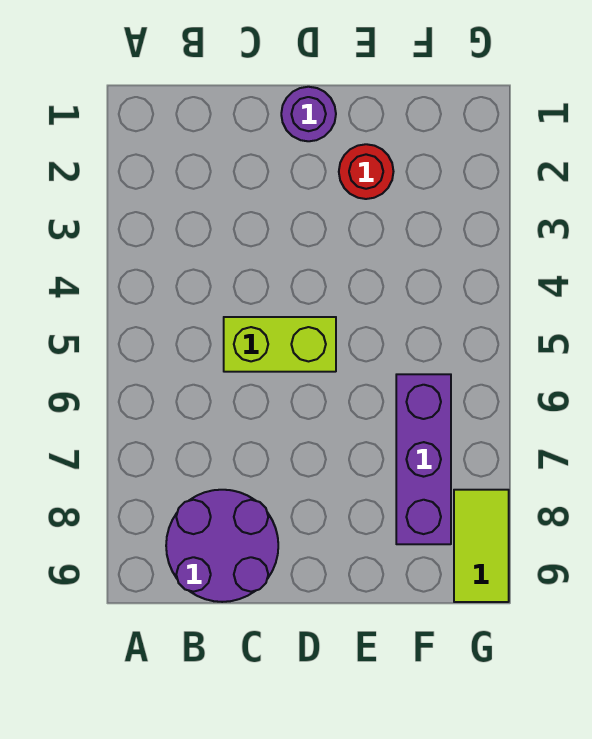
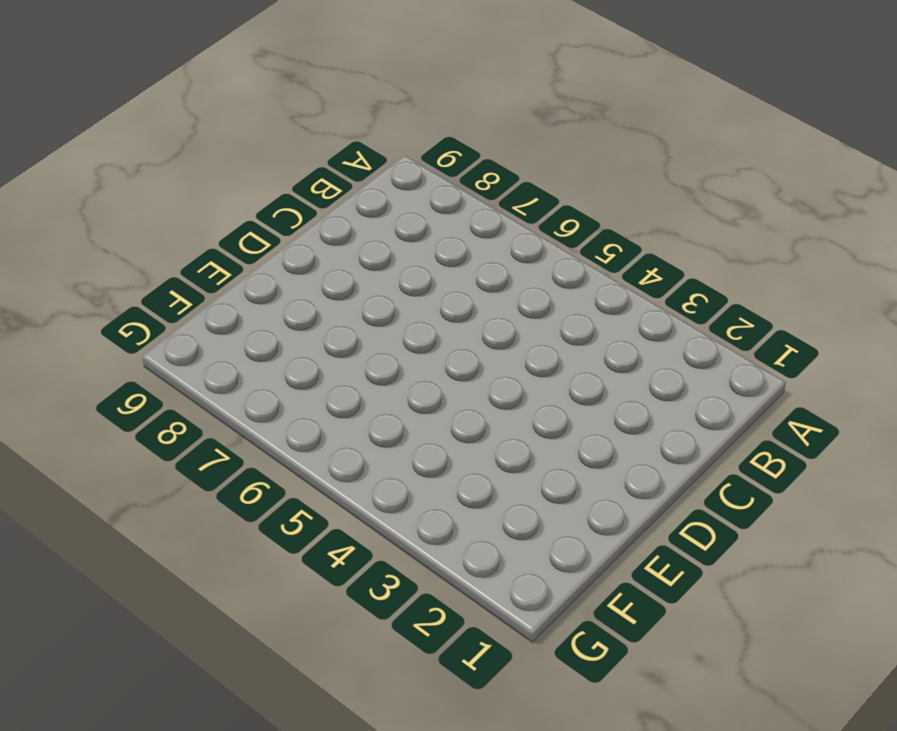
none -> purple round brick B8:C9 level 1
none -> lime brick C5:D5 level 1

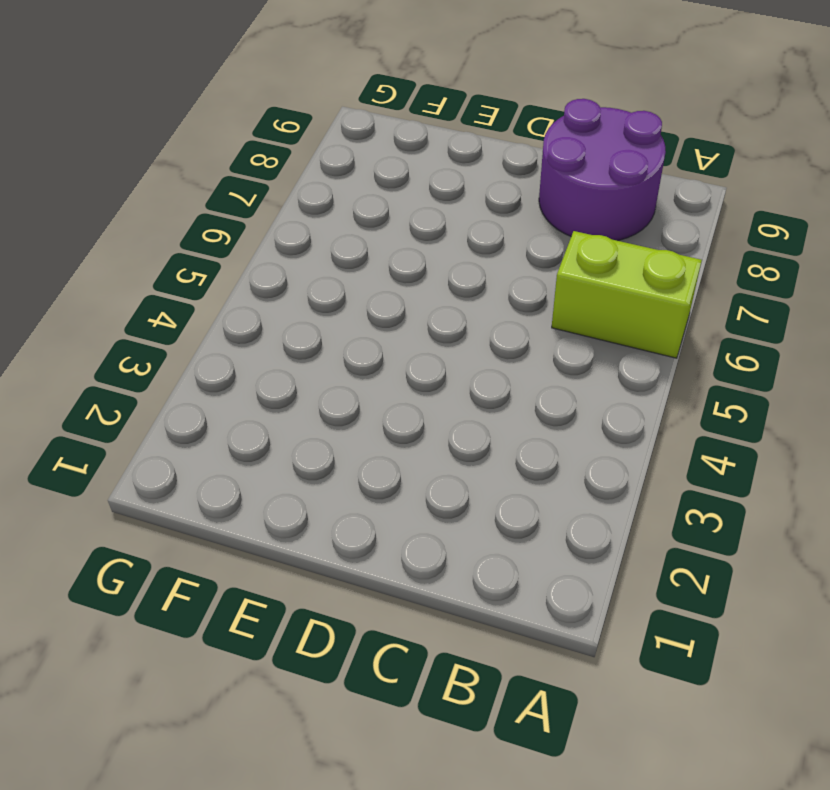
lime brick A6:B6 level 1 -> lime brick C5:D5 level 1
none -> purple round brick D1 level 1
none -> red round brick E2 level 1

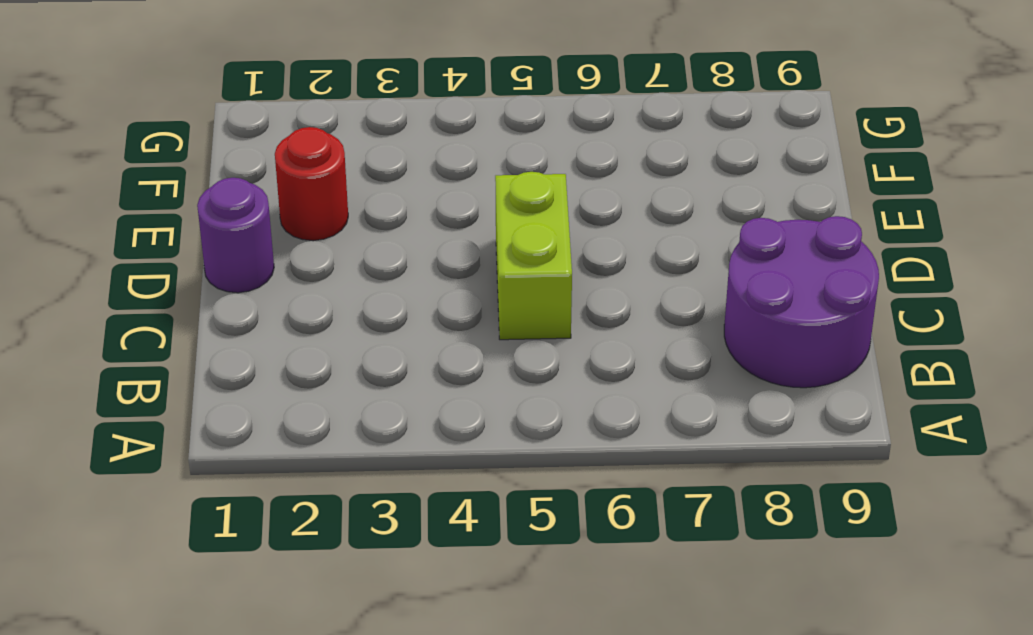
none -> purple brick F6:F8 level 1
none -> lime tile G8:G9 level 1

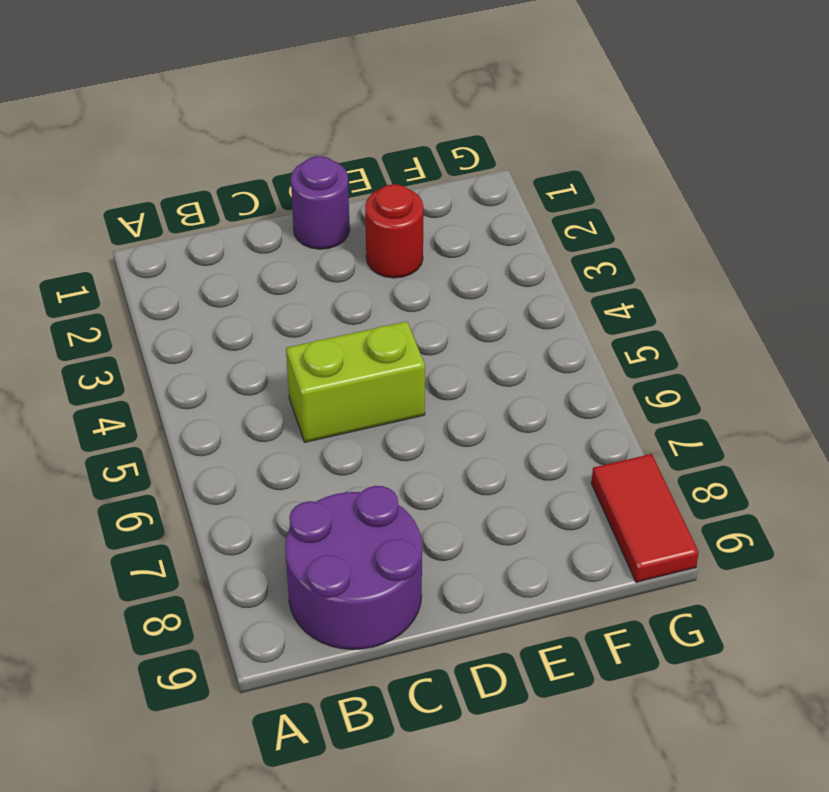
red tile G8:G9 level 1 -> lime tile G8:G9 level 1
none -> purple brick F6:F8 level 1

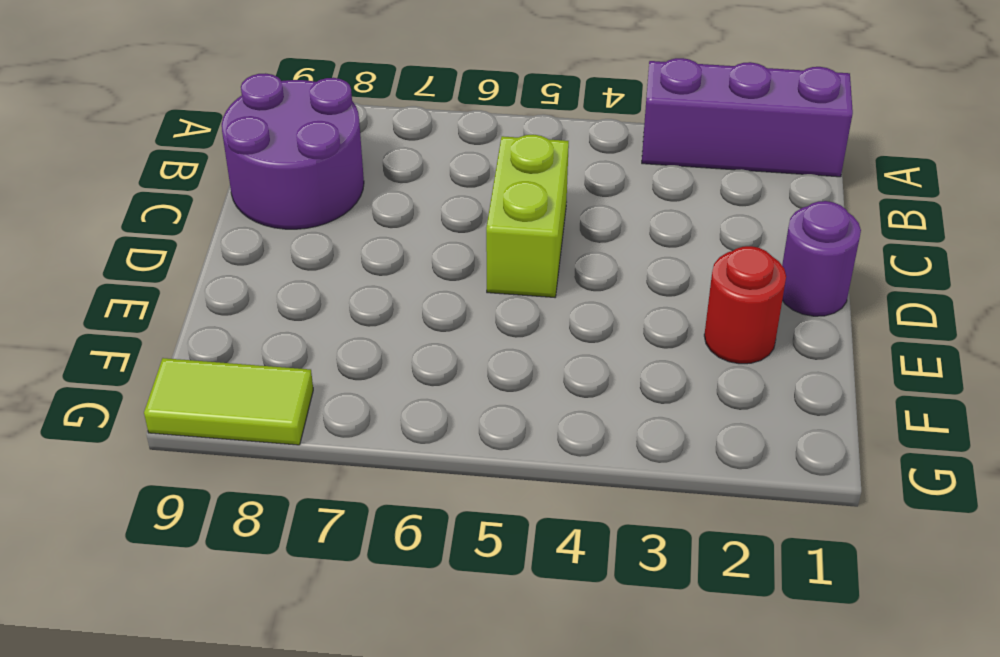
purple brick A1:A3 level 1 -> purple brick F6:F8 level 1

